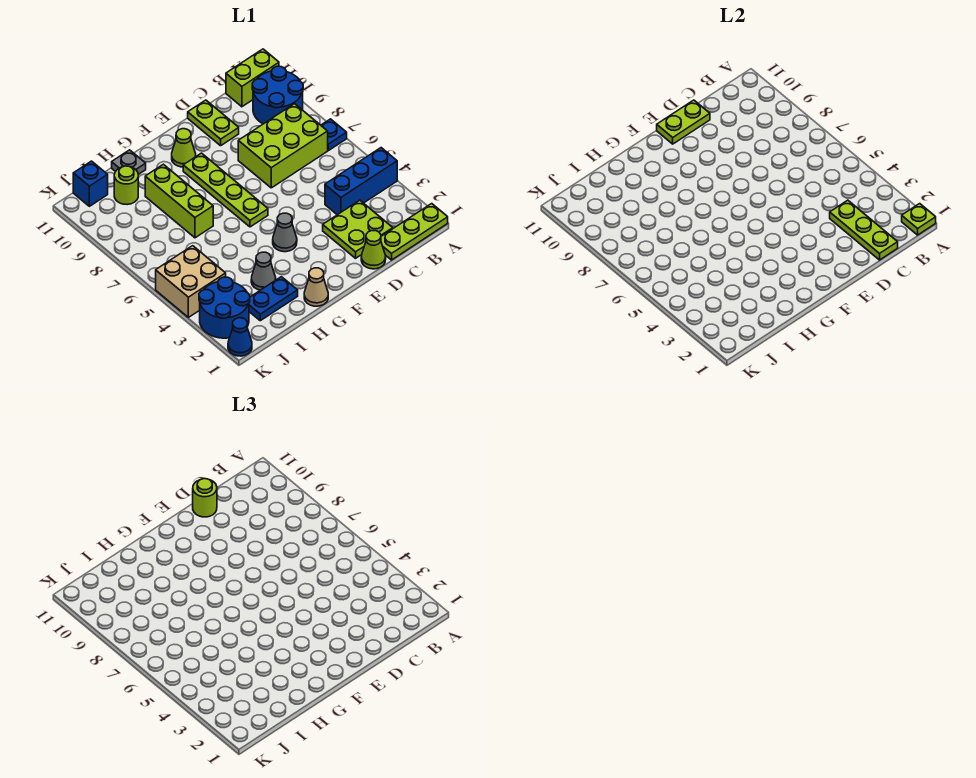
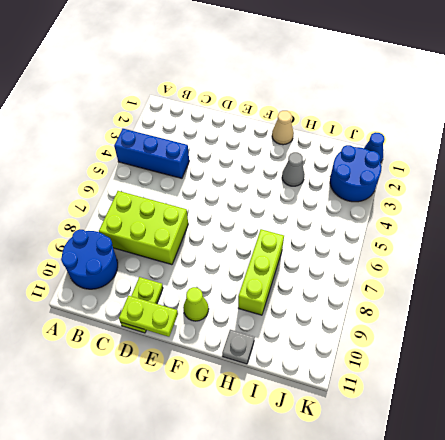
none -> lime plate A1:C1 level 1
none -> blue plate A7 level 1
none -> lime brick A11:B11 level 1

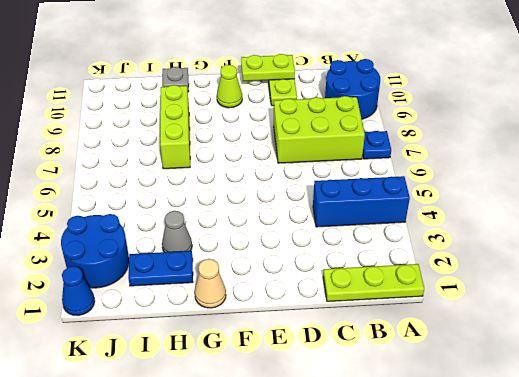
none -> lime brick A11:B11 level 1
none -> lime plate C2:D3 level 1
none -> lime cone D1 level 1

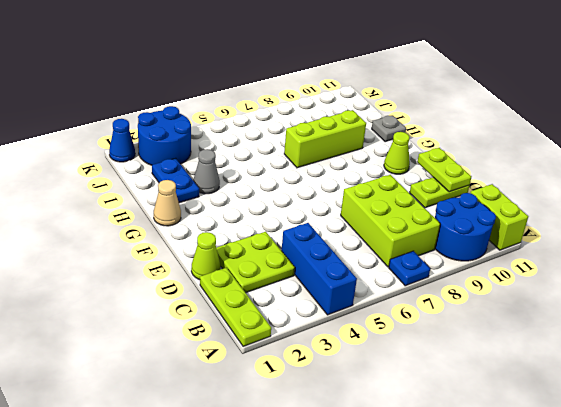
none -> grey cone F4 level 1
none -> lime plate F6:F9 level 1
none -> lime round brick I10 level 1

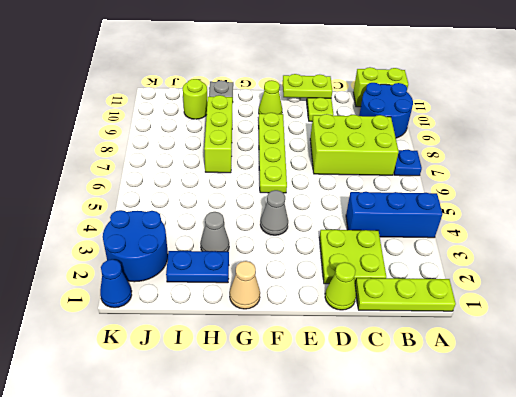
none -> tan brick J4:K5 level 1
none -> blue brick J11 level 1
none -> lime plate A1 level 2

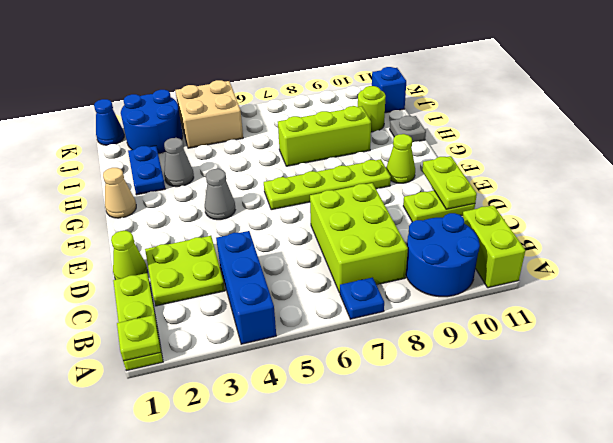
none -> lime plate C1:C3 level 2
none -> lime round brick D11 level 3

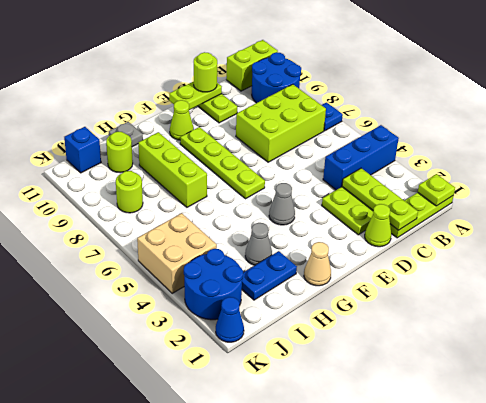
lime round brick J8 level 1 -> none

